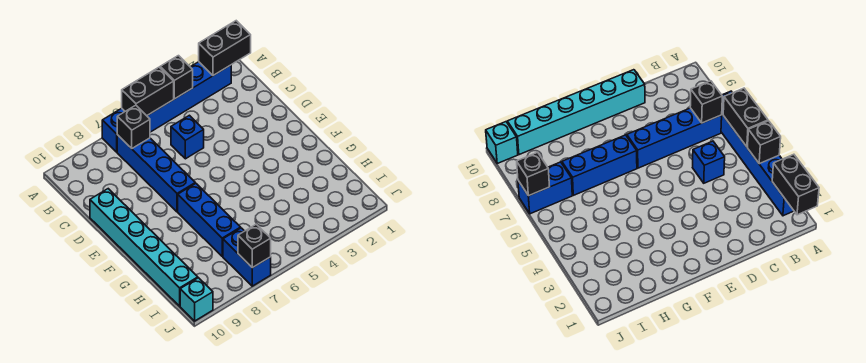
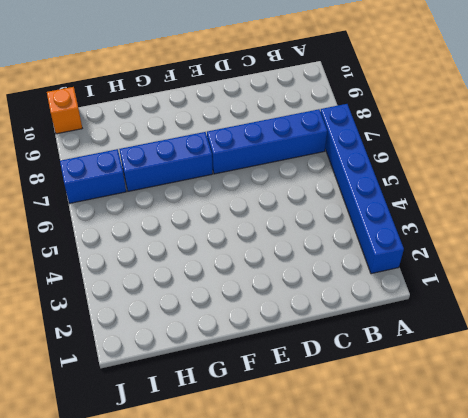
orange brick J10 level 1 -> cyan brick J10 level 1
none -> blue brick C5 level 1
none -> cyan brick D10:I10 level 1
none -> black brick A1:A2 level 2

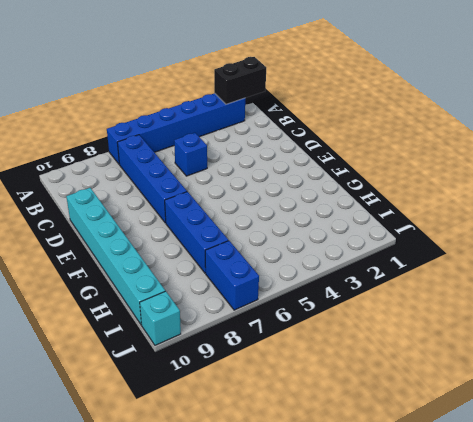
none -> black brick A4 level 2
none -> black brick A5:A6 level 2
none -> black brick B7 level 2

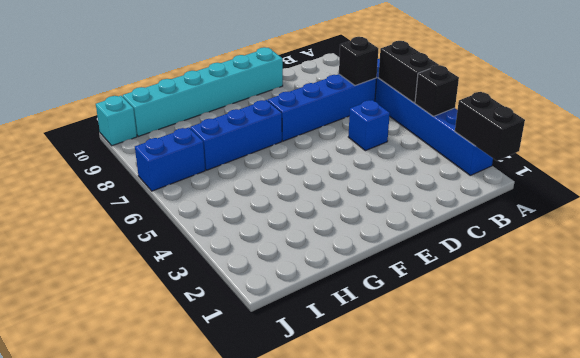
none -> black brick J7 level 2

